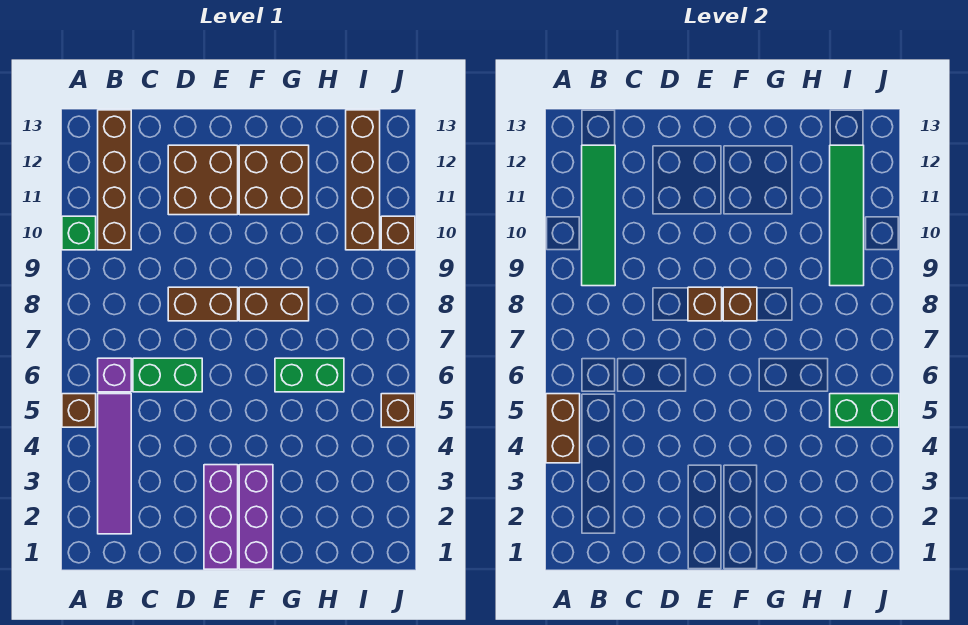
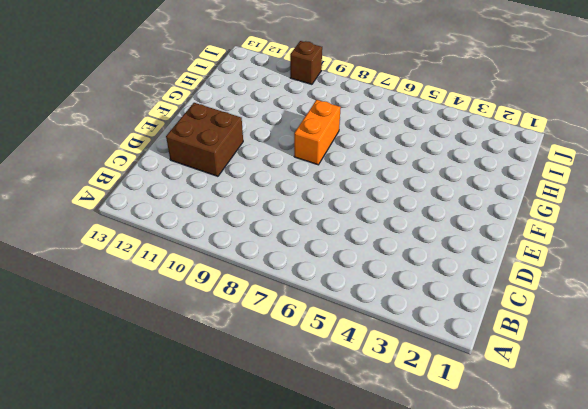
orange brick F8:G8 level 1 -> brown brick F8:G8 level 1
none -> brown brick A5 level 1
none -> green brick A10 level 1
none -> purple tile B2:B5 level 1

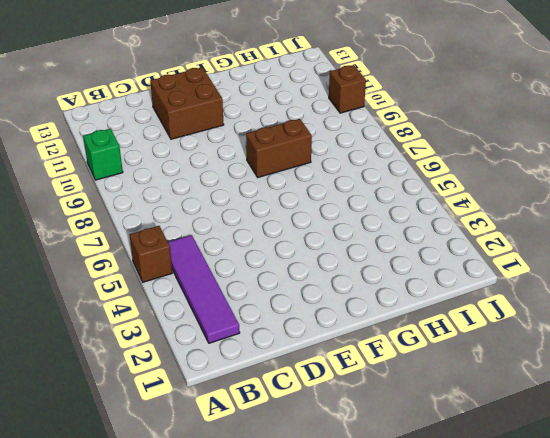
none -> purple brick B6 level 1
none -> brown brick B10:B13 level 1
none -> green brick C6:D6 level 1

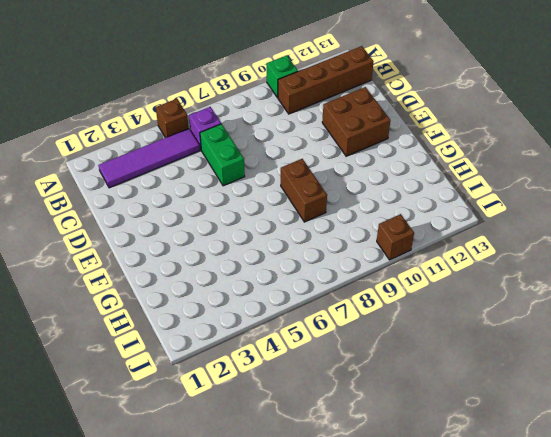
none -> brown brick D8:E8 level 1
none -> purple brick E1:E3 level 1
none -> purple brick F1:F3 level 1

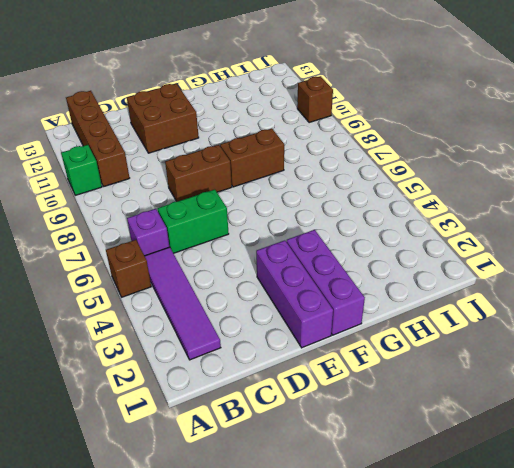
none -> brown brick F11:G12 level 1
none -> green brick G6:H6 level 1
none -> brown brick I10:I13 level 1

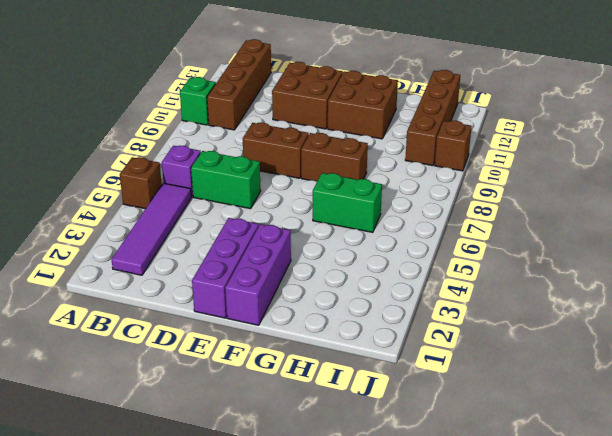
none -> brown brick J5 level 1
none -> brown brick A4:A5 level 2
none -> green tile B9:B12 level 2

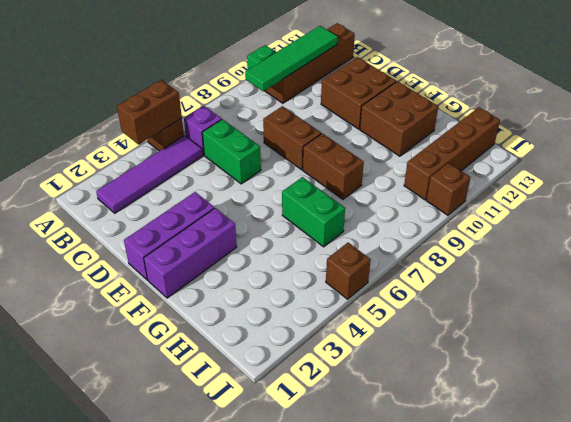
none -> brown brick E8 level 2
none -> brown brick F8 level 2
none -> green brick I5:J5 level 2

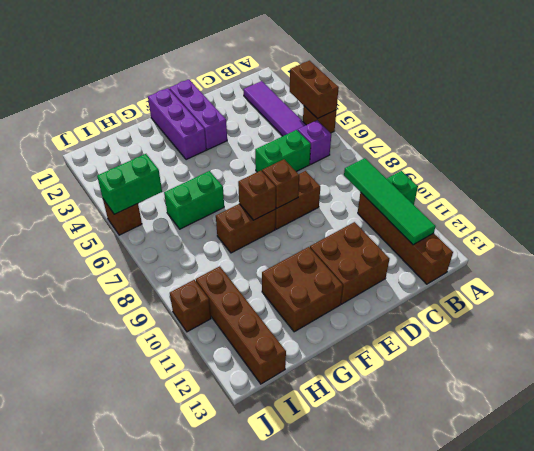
none -> green tile I9:I12 level 2

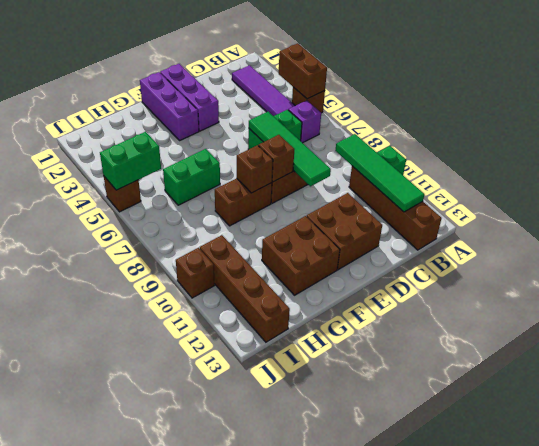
green tile D6:D9 level 2 -> green tile I9:I12 level 2

